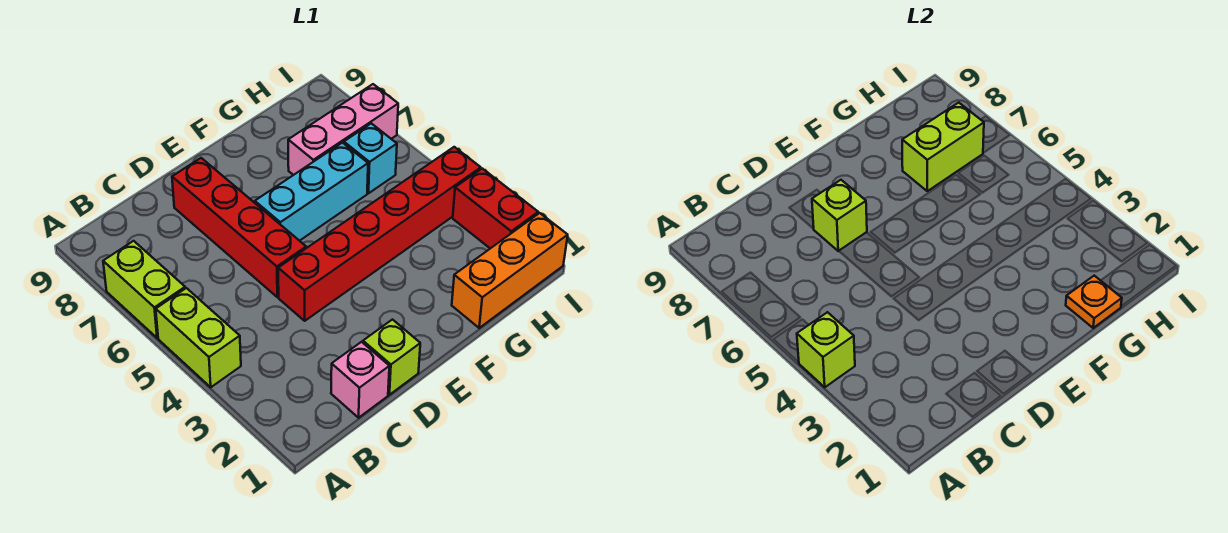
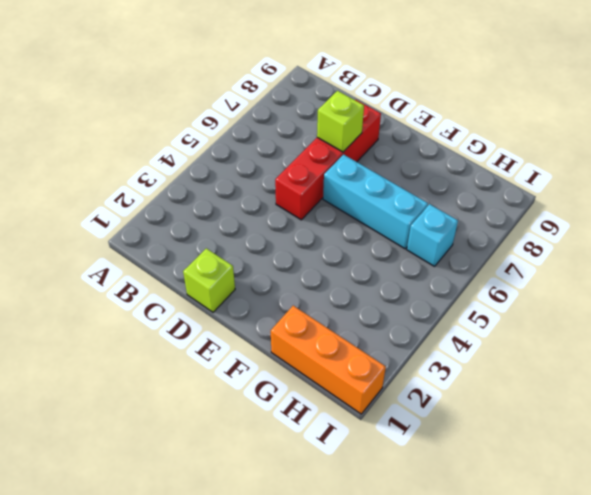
none -> lime brick A4:A5 level 1
none -> lime brick A6:A7 level 1
none -> pink brick C1 level 1

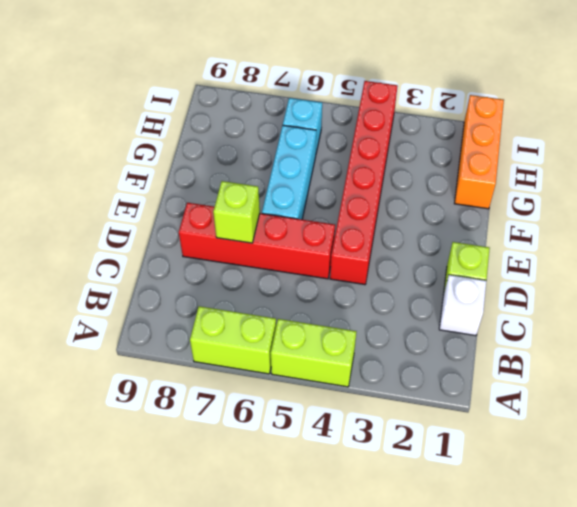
white brick C1 level 1 -> pink brick C1 level 1
none -> pink brick G7:I7 level 1
none -> red brick I2:I3 level 1
none -> lime brick A4 level 2

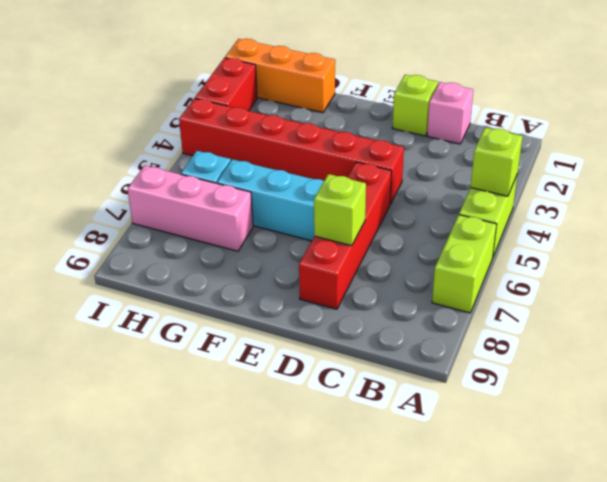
none -> orange plate G1 level 2
none -> lime brick G7:H7 level 2

